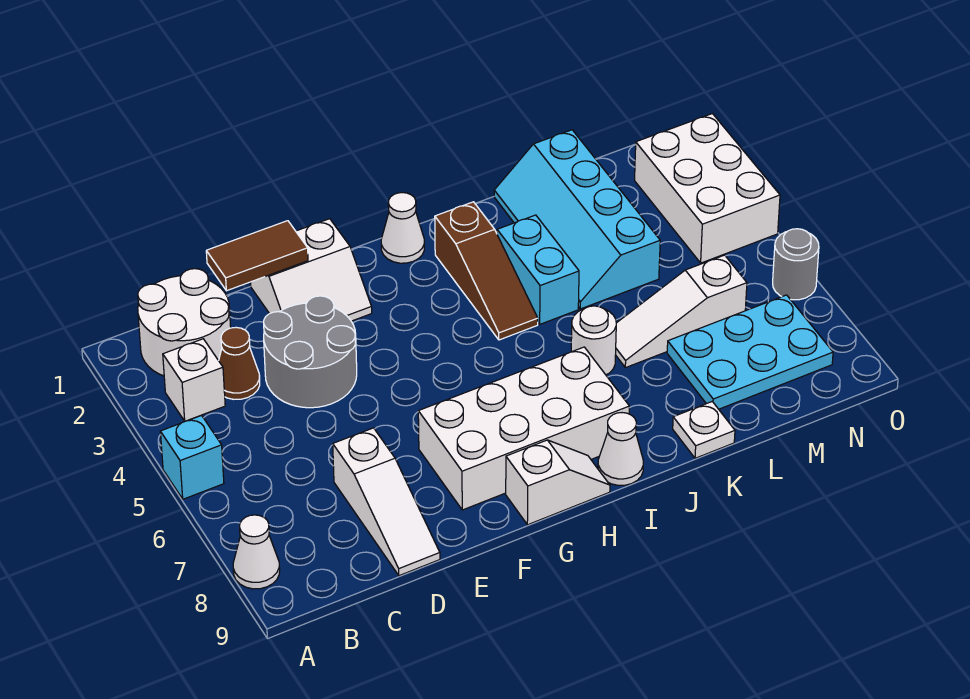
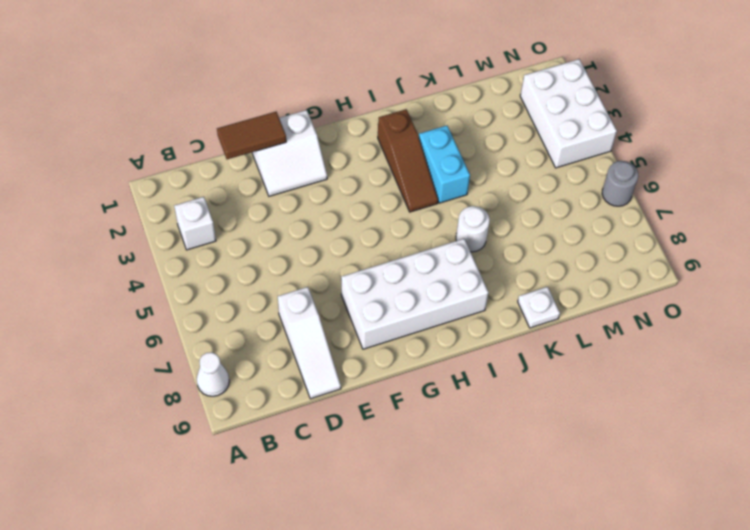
none -> cyan brick A5 level 1
none -> white round brick B1:C2 level 1
none -> brown cone C3 level 1

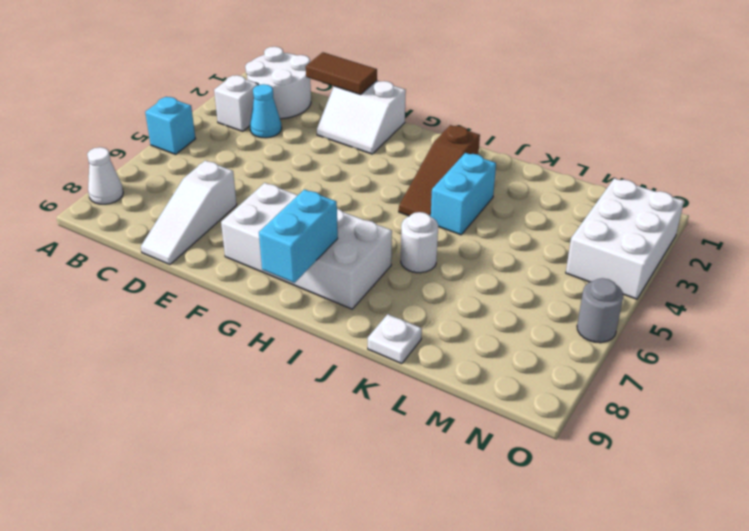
cyan cone C3 level 1 -> brown cone C3 level 1
cyan brick H8:H9 level 2 -> none
none -> grey round brick D3:E4 level 1
none -> white slope G9:H9 level 1 top G
none -> white cone H1 level 1

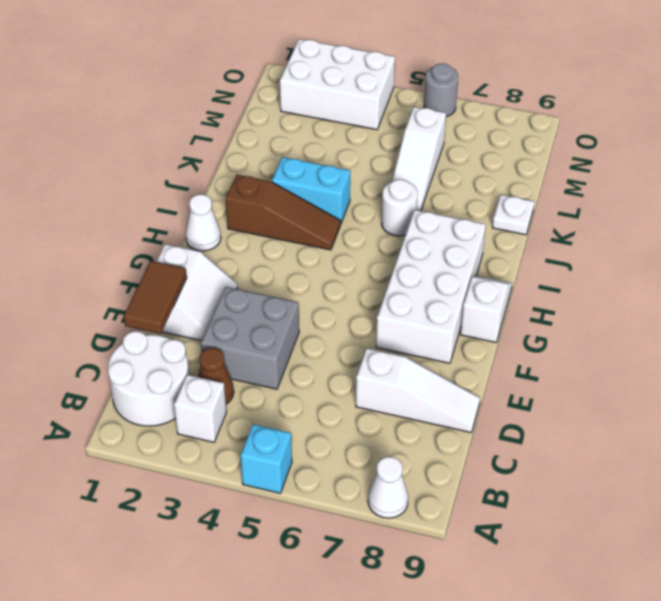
grey brick D3:E4 level 1 -> grey round brick D3:E4 level 1
none -> white cone I9 level 1
none -> cyan slope K1:L4 level 1 top L
none -> cyan plate L7:N8 level 1

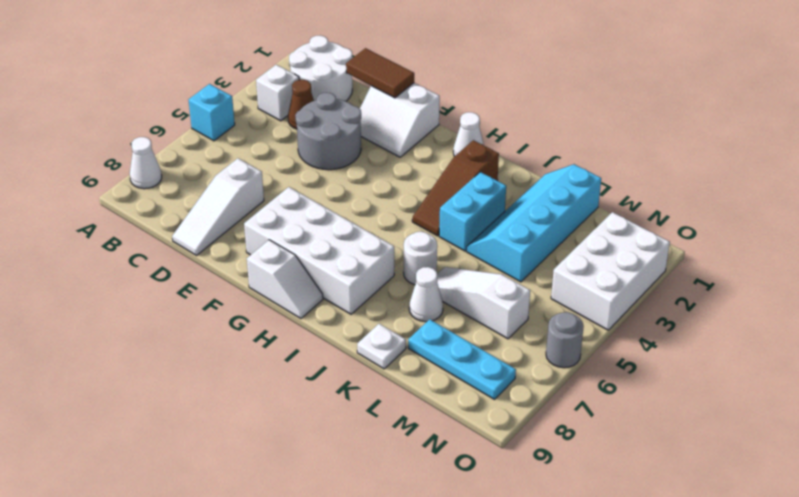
white cone K7 level 1 -> white cone I9 level 1
cyan plate L8:N8 level 1 -> cyan plate L7:N8 level 1

